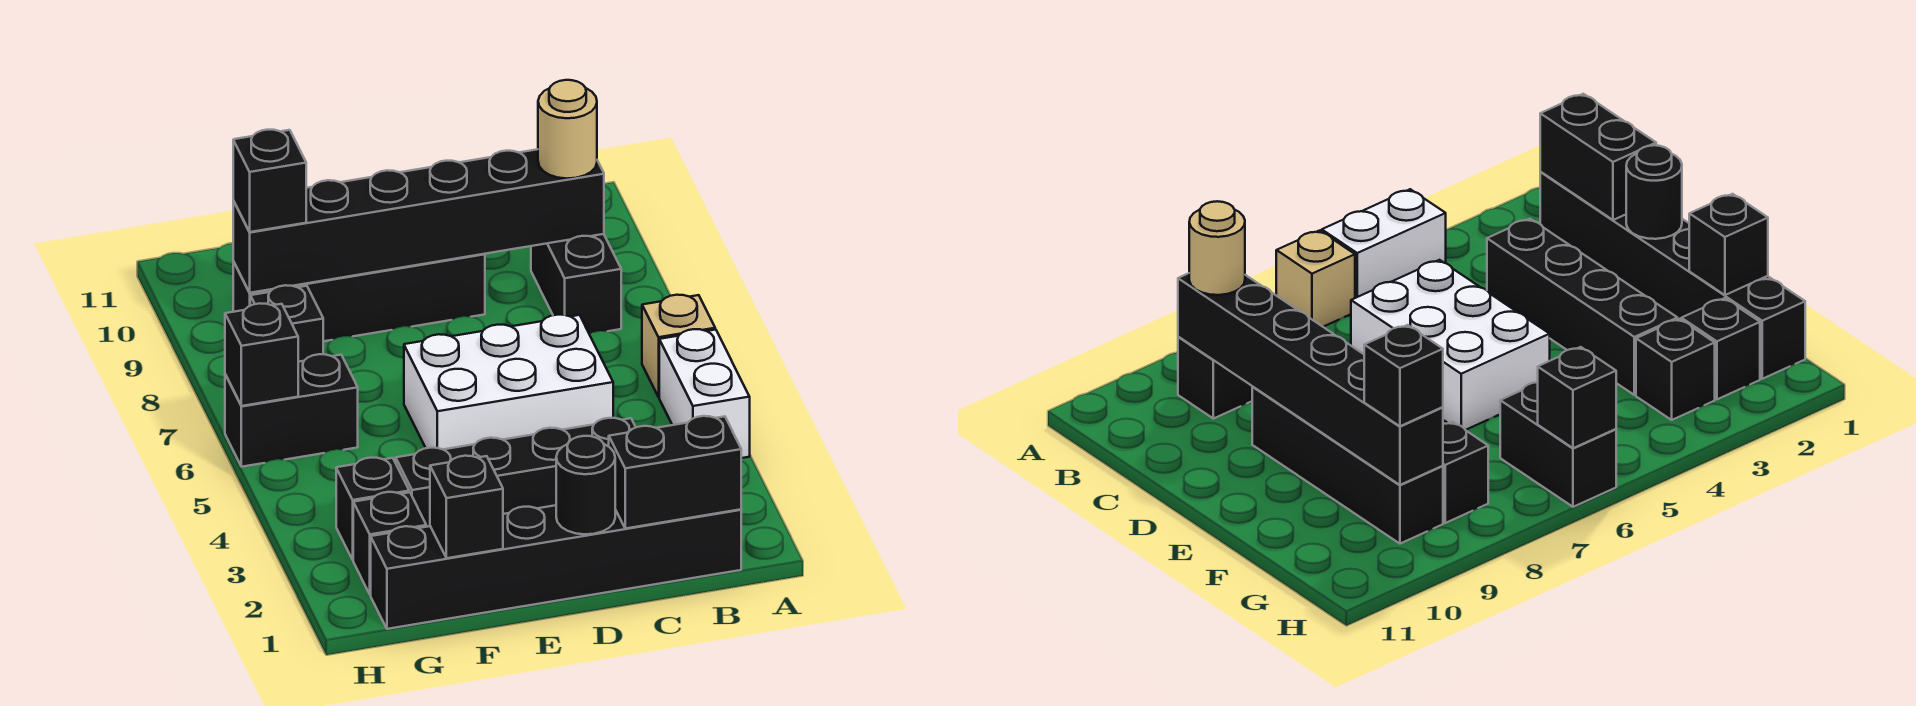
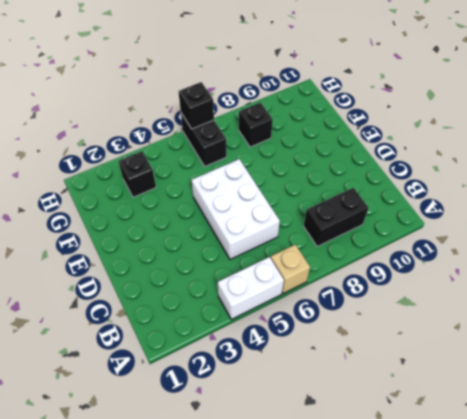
none -> black brick B1:G1 level 1
none -> black brick C3:F3 level 1
none -> black brick D9:G9 level 1

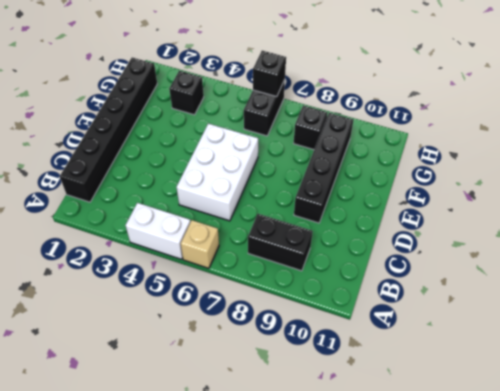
none -> black brick C3:F3 level 1
none -> black brick G2 level 1
none -> black brick B1:C1 level 2

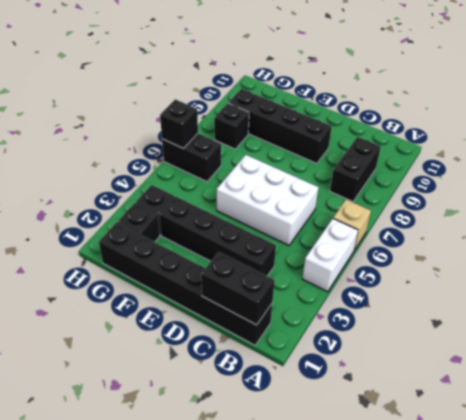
none -> black brick B9:G9 level 2
none -> black round brick D1 level 2
none -> black brick F1 level 2

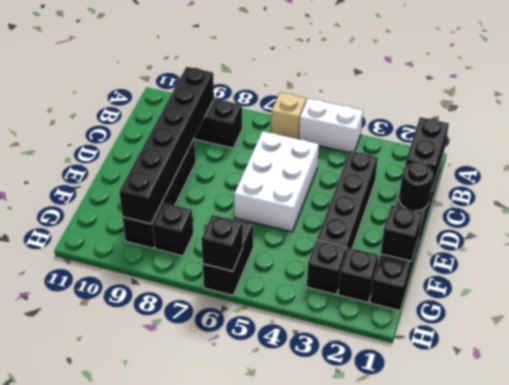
none -> tan round brick B9 level 3
none -> black brick G9 level 3

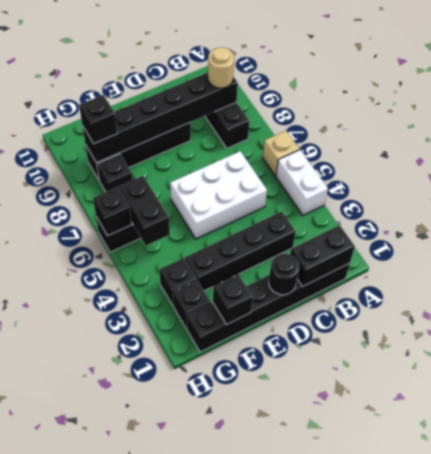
black brick G5:G6 level 2 -> none

